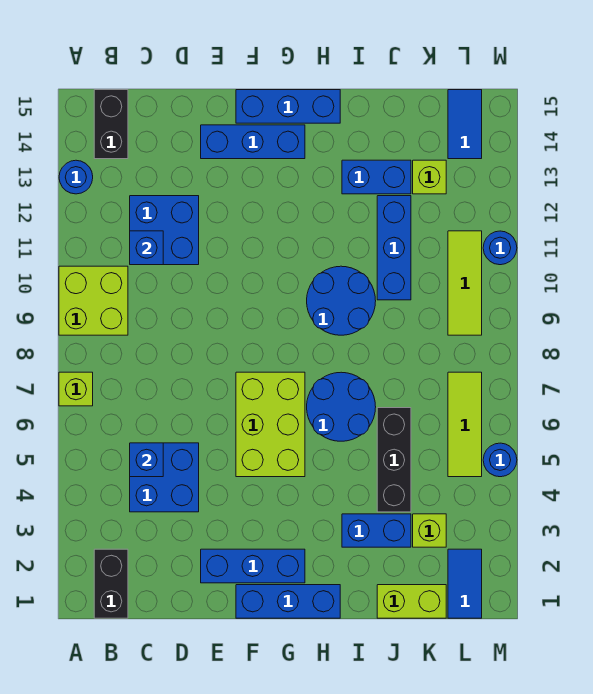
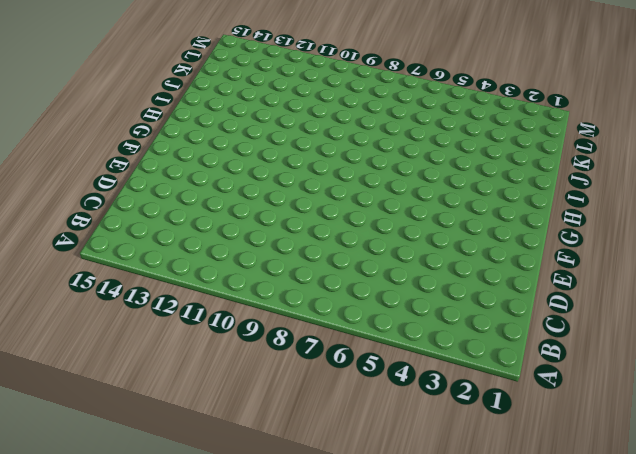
none -> lime brick A7 level 1
none -> lime brick A9:B10 level 1
none -> blue round brick A13 level 1

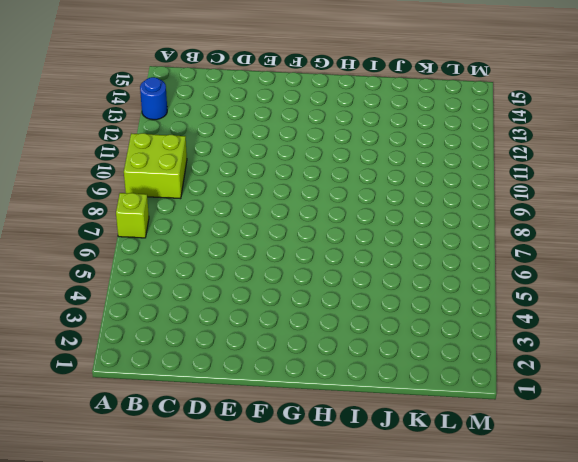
none -> black brick B1:B2 level 1
none -> black brick B14:B15 level 1
none -> blue brick C4:D5 level 1

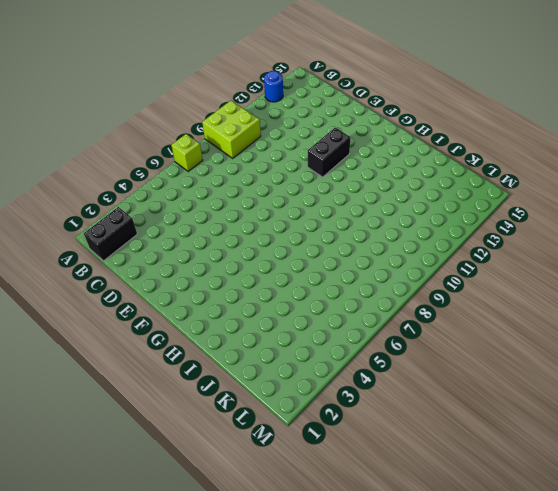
black brick F11:F12 level 1 -> black brick B14:B15 level 1
none -> blue brick C4:D5 level 1
none -> blue brick C11:D12 level 1
none -> blue brick E2:G2 level 1

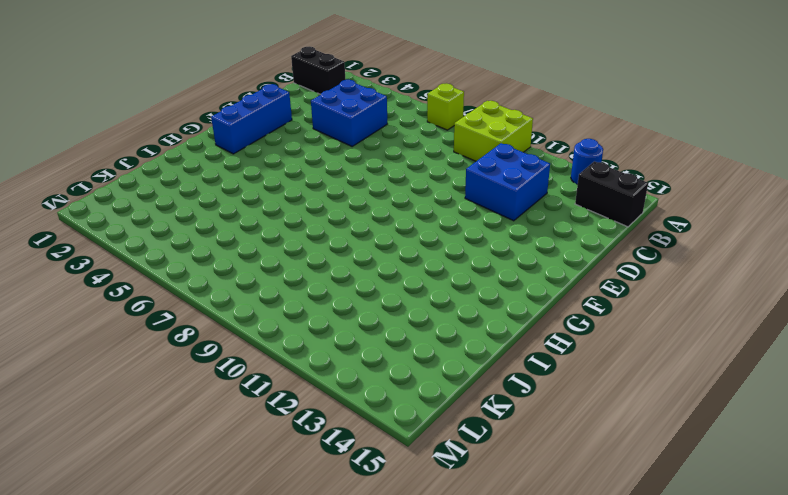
none -> blue brick E14:G14 level 1
none -> blue brick F1:H1 level 1
none -> lime brick F5:G7 level 1

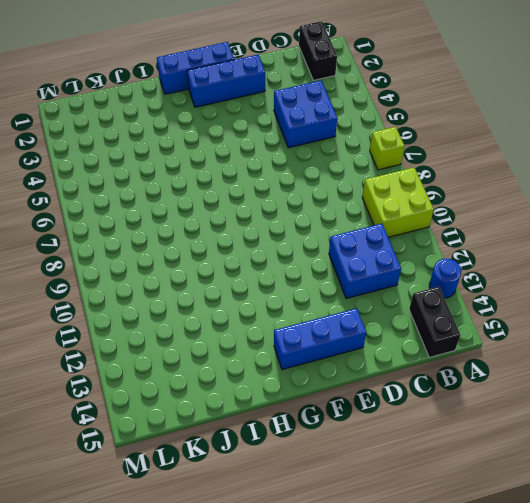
none -> lime brick F5:G7 level 1
none -> blue brick F15:H15 level 1
none -> blue round brick H6:I7 level 1

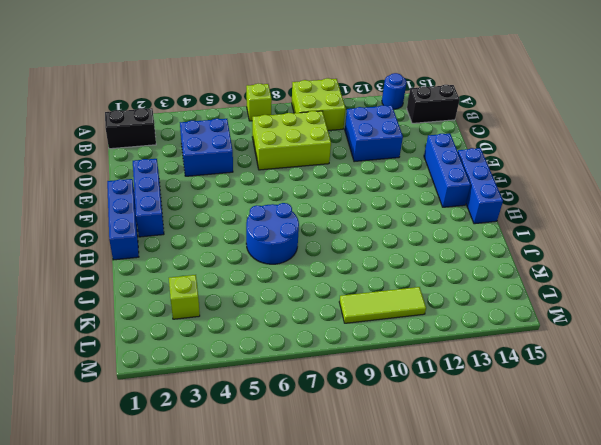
lime brick C7:D9 level 1 -> lime brick F5:G7 level 1
none -> blue round brick H9:I10 level 1
none -> blue brick I3:J3 level 1
none -> blue brick I13:J13 level 1

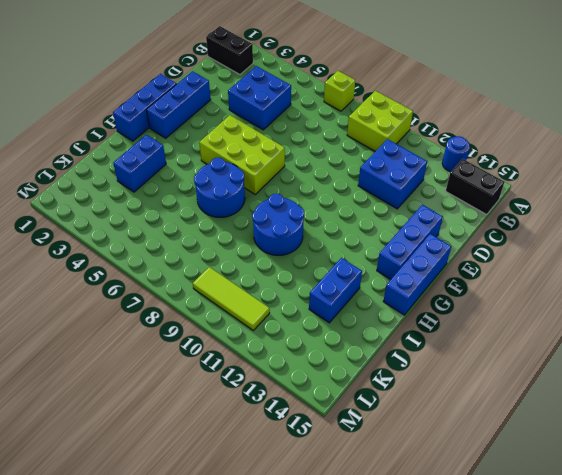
none -> lime brick J1:K1 level 1
none -> black brick J4:J6 level 1
none -> blue brick J10:J12 level 1

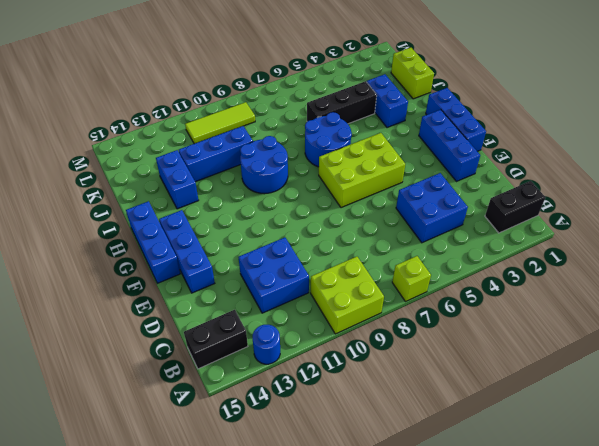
none -> lime brick K3 level 1
none -> lime brick K13 level 1
none -> blue tile L1:L2 level 1

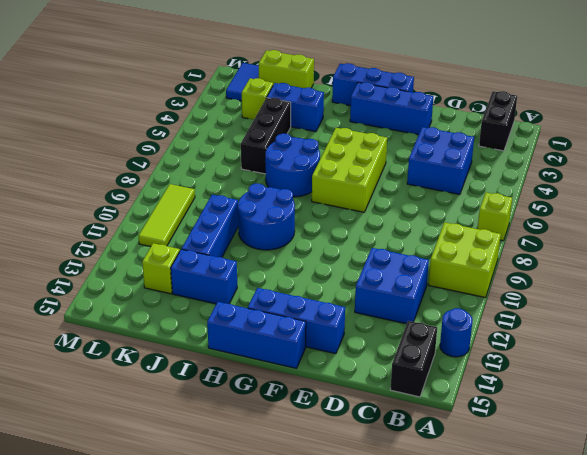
none -> lime tile L5:L7 level 1
none -> blue tile L14:L15 level 1
none -> blue round brick M5 level 1

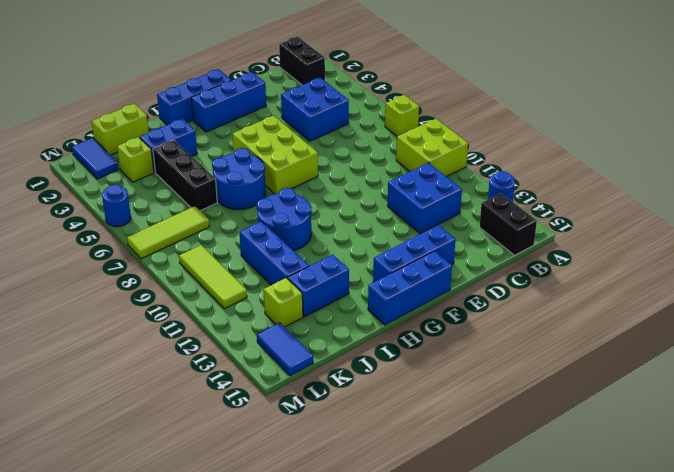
lime tile K7:M7 level 1 -> lime tile L5:L7 level 1
none -> blue round brick M11 level 1
none -> blue brick C5 level 2
none -> blue brick C11 level 2

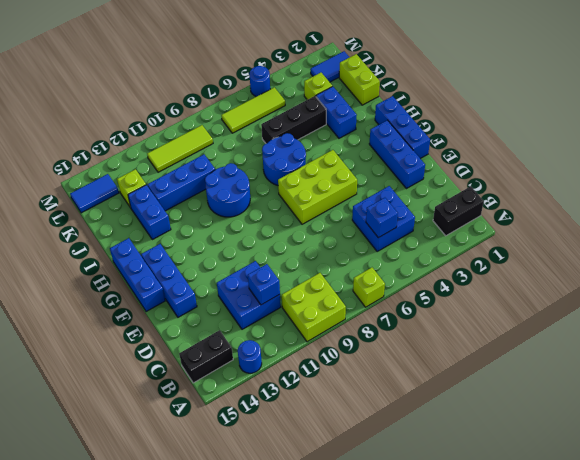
none -> blue round brick M11 level 1

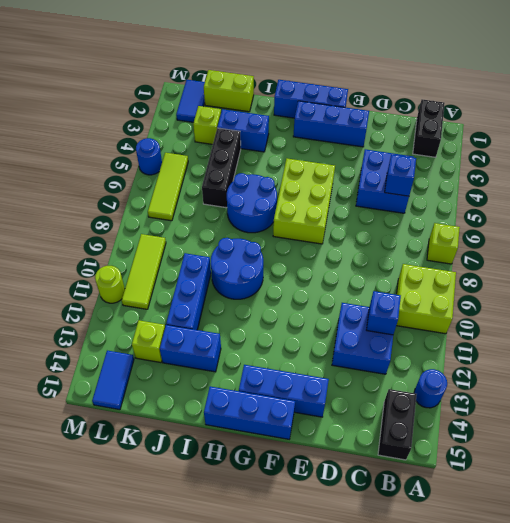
lime round brick M11 level 1 -> blue round brick M11 level 1

